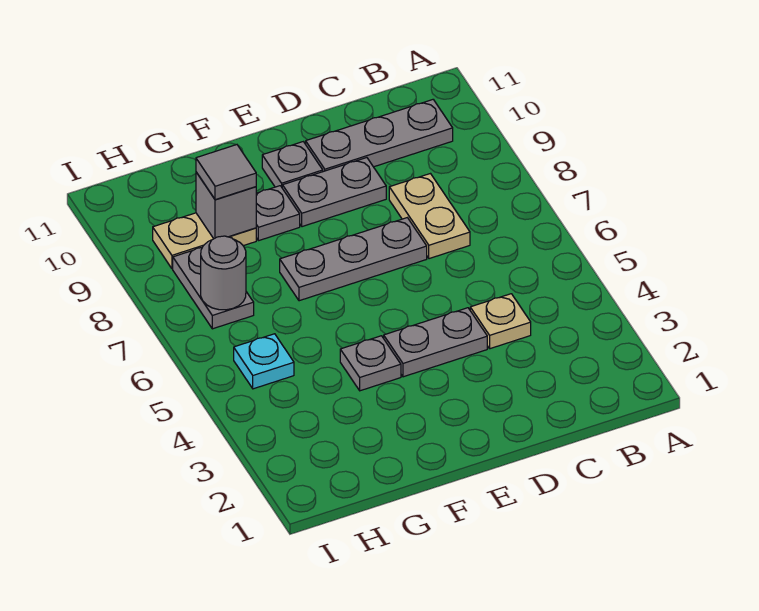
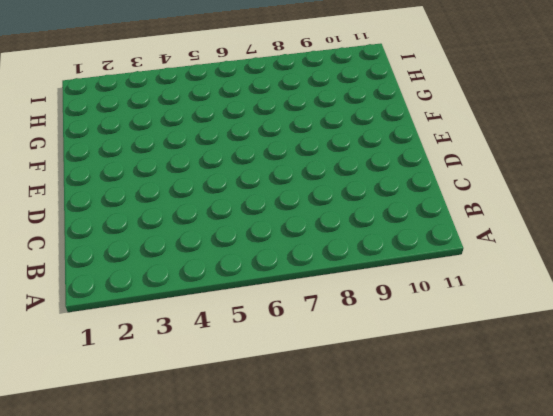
none -> grey plate B10:D10 level 1
none -> tan plate C4 level 1
none -> tan plate C7:C8 level 1

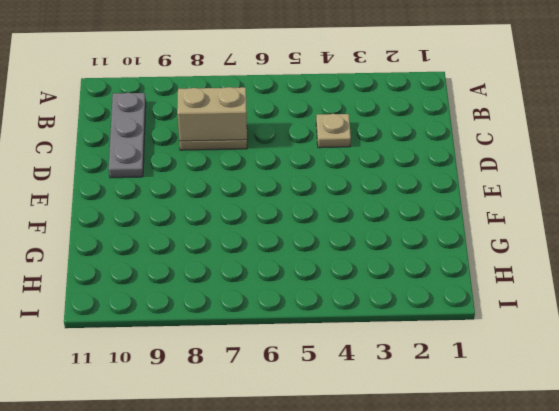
tan brick C7:C8 level 2 -> none
none -> grey plate D4:E4 level 1
none -> grey plate D7:F7 level 1
none -> grey plate D9:E9 level 1

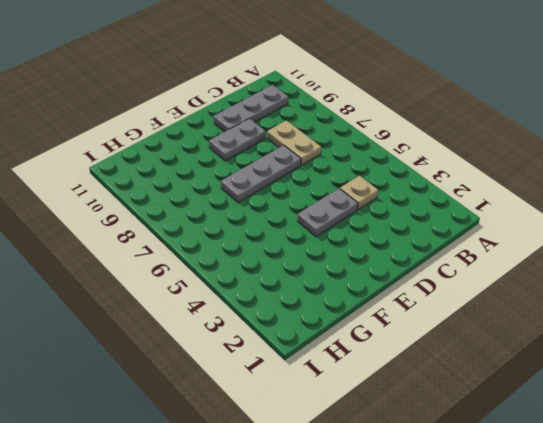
none -> grey plate E10 level 1
none -> grey plate F4 level 1
none -> grey plate F9 level 1

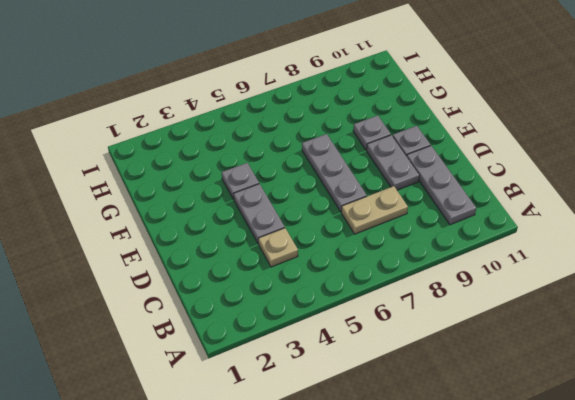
none -> tan plate G9:H9 level 1
none -> cyan plate H5 level 1
none -> grey plate H7:H8 level 1

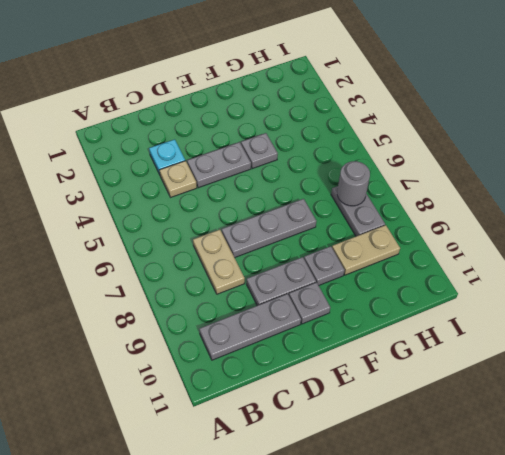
cyan plate C3 level 1 -> cyan plate H5 level 1
none -> grey brick G9 level 2
none -> grey tile G9 level 3

